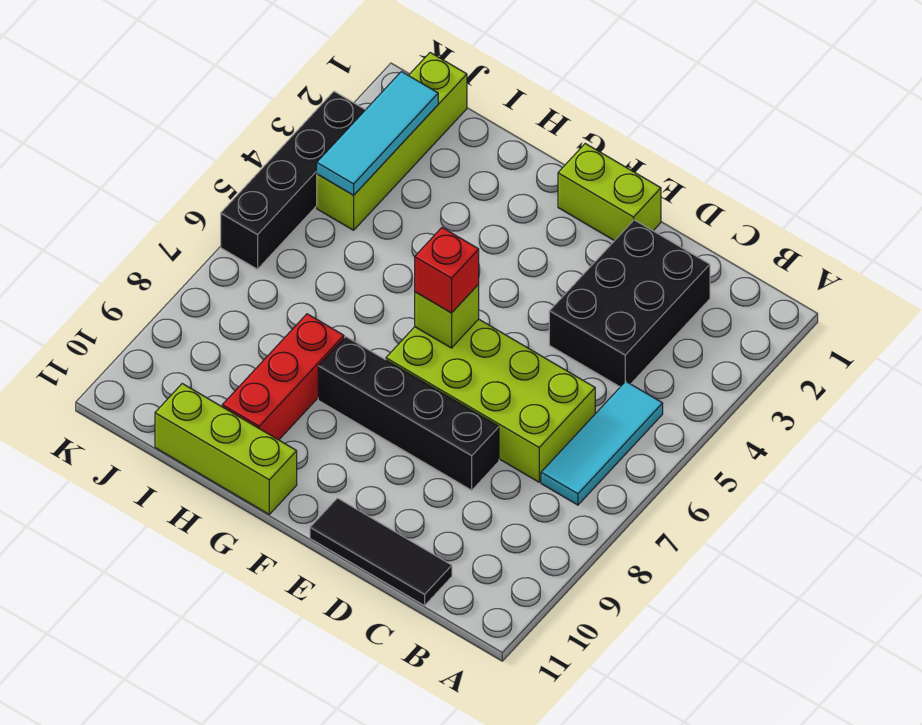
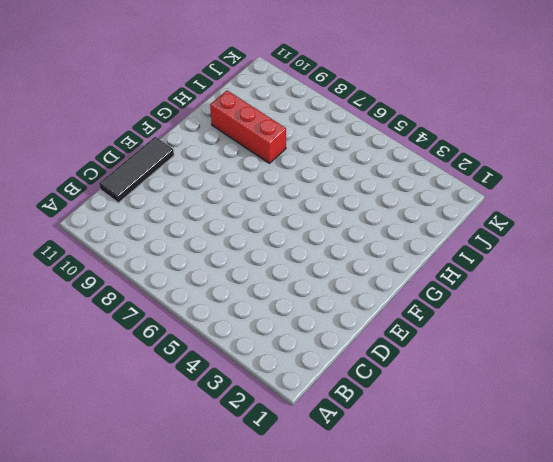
none -> cyan tile B5:B7 level 1
none -> black brick C2:D4 level 1
none -> lime brick C6:F7 level 1

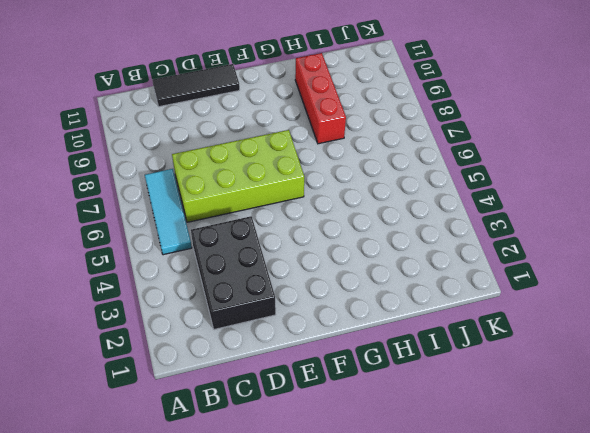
none -> black brick D8:G8 level 1
none -> lime brick E1:F1 level 1
none -> lime brick G11:I11 level 1

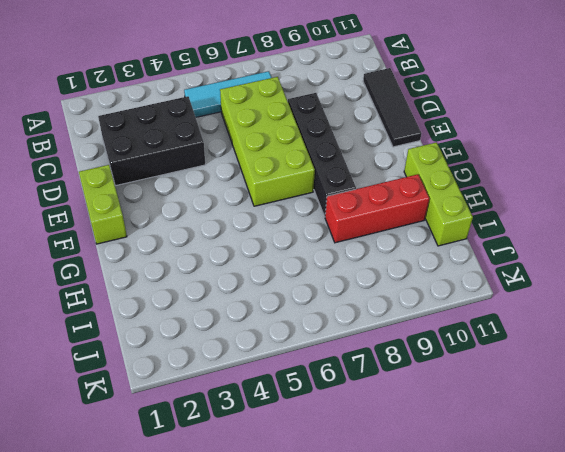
none -> lime brick J1:J4 level 1
none -> black brick K3:K6 level 1
none -> lime brick F6 level 2

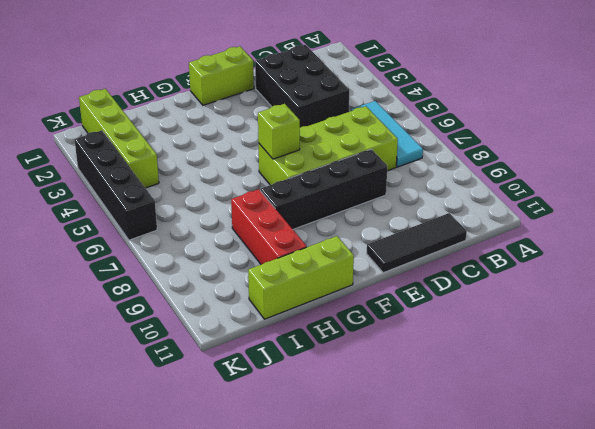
none -> cyan tile J2:J4 level 2
none -> red brick F6 level 3

